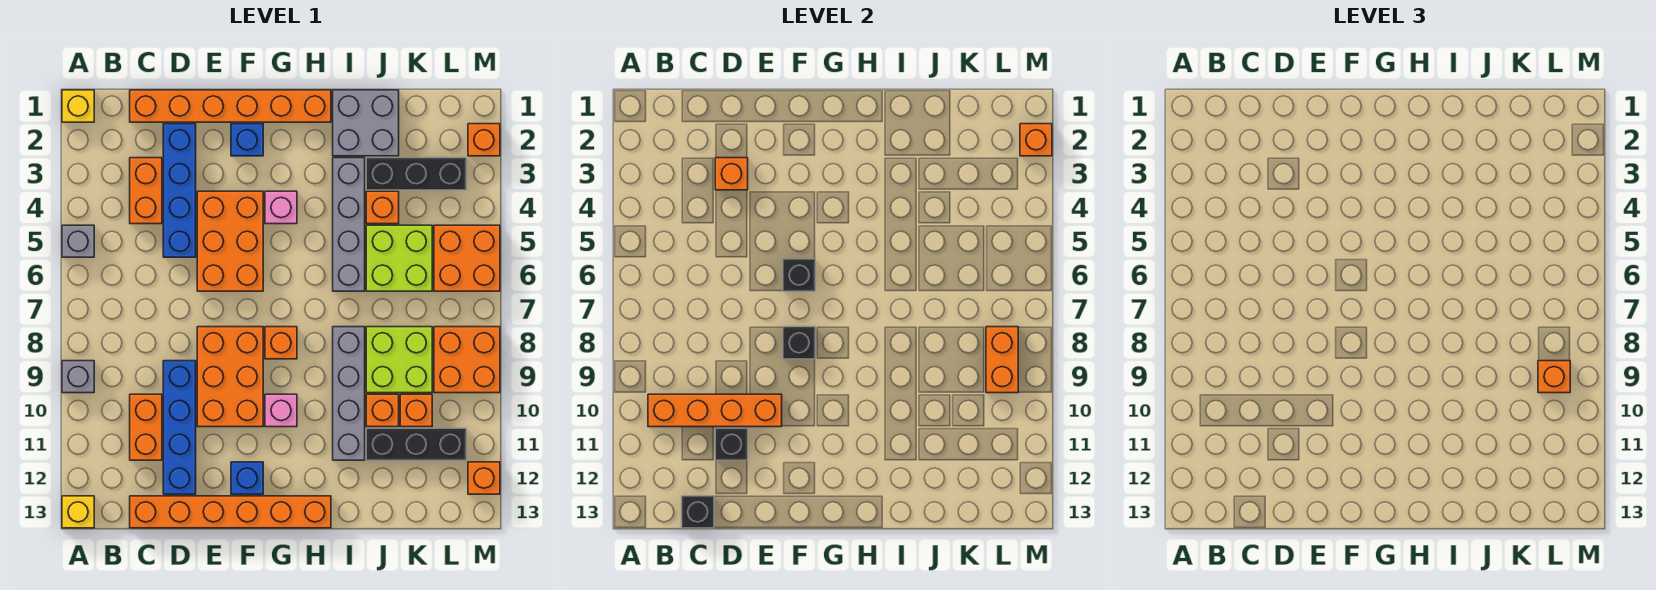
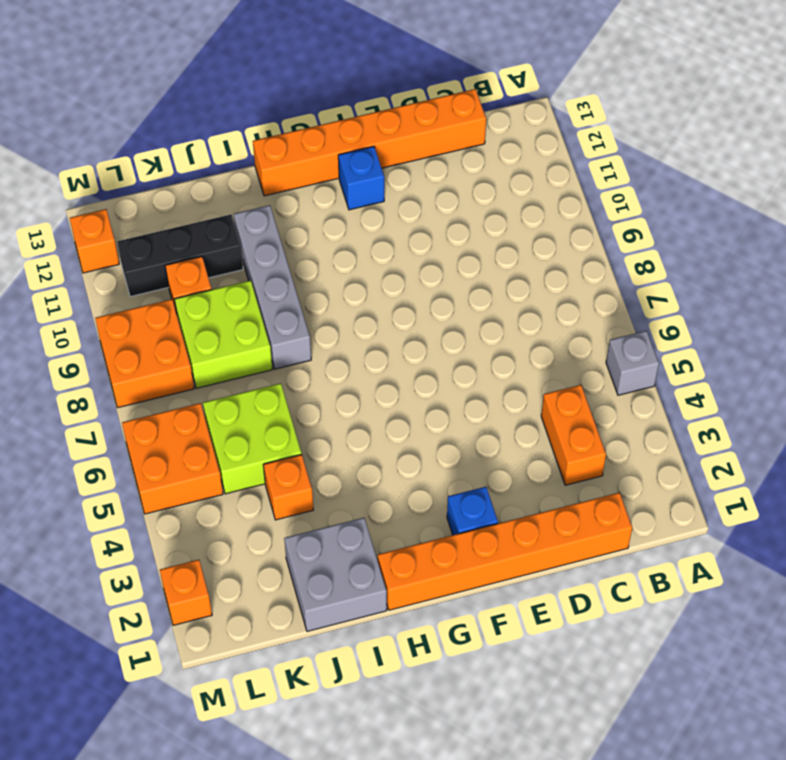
none -> yellow brick A1 level 1
none -> grey brick A9 level 1
none -> yellow brick A13 level 1
none -> orange brick C10:C11 level 1

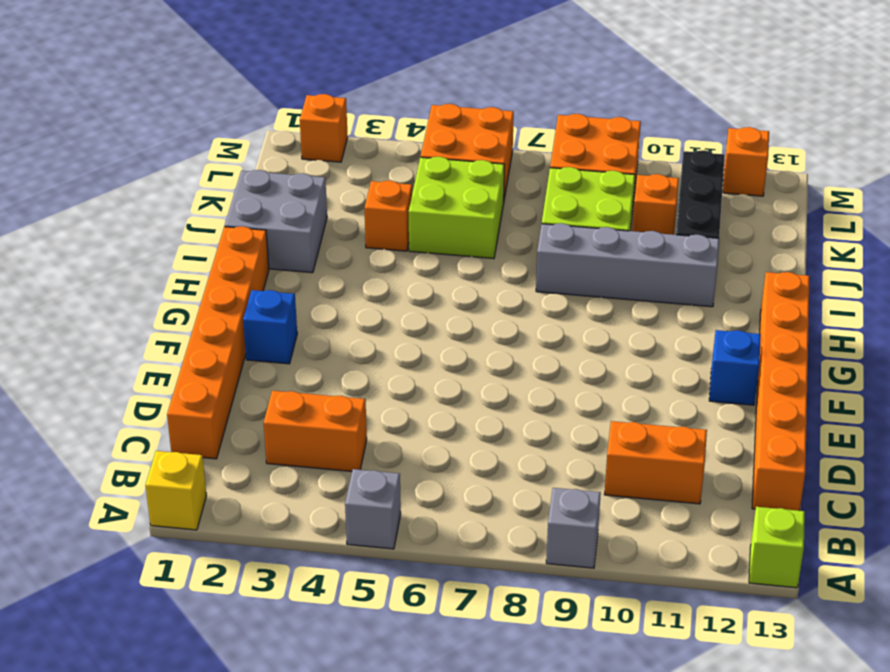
lime brick A13 level 1 -> yellow brick A13 level 1
none -> blue brick D2:D5 level 1
none -> blue brick D9:D12 level 1
none -> orange brick E4:F6 level 1
none -> orange brick E8:F10 level 1

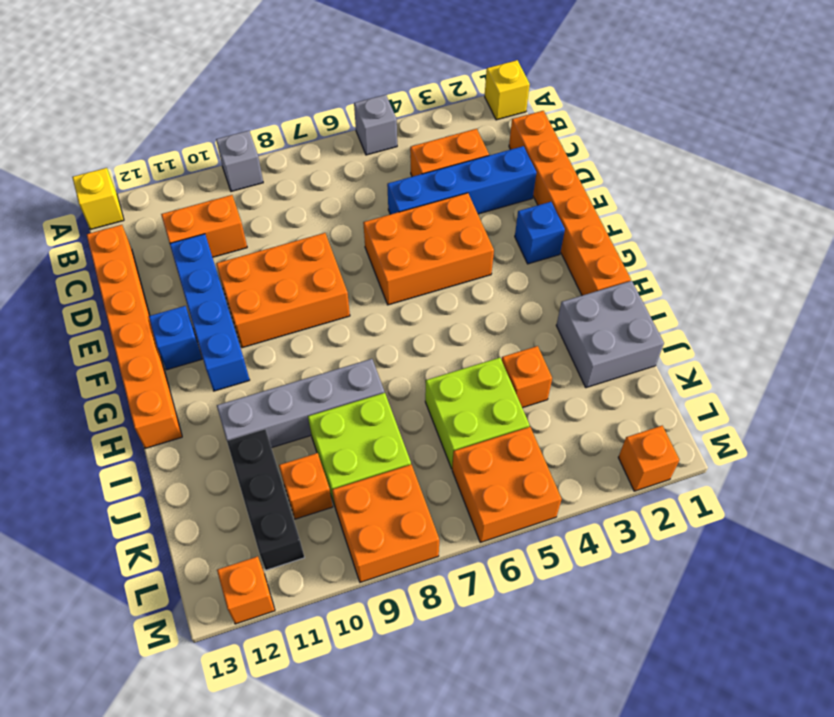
blue brick D11:G11 level 1 -> blue brick D9:D12 level 1
none -> pink brick G4 level 1
none -> orange brick G8 level 1
none -> pink brick G10 level 1
none -> grey brick I3:I6 level 1

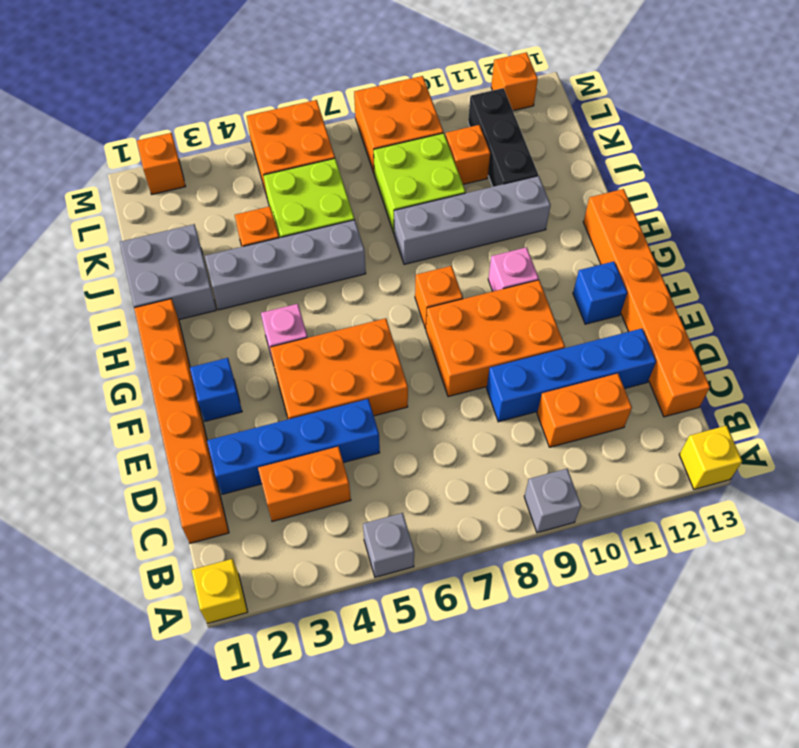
none -> black brick J3:L3 level 1
none -> orange brick J10 level 1
none -> orange brick B10:E10 level 2
none -> black brick C13 level 2

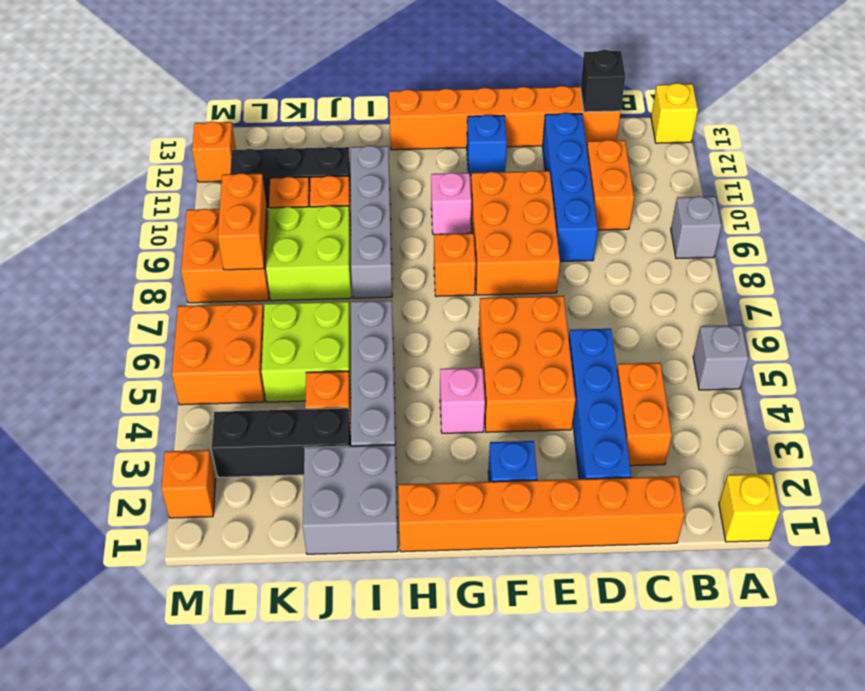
none -> orange brick B10:E10 level 2
none -> orange brick D3 level 2
none -> black brick D11 level 2
none -> black brick F6 level 2

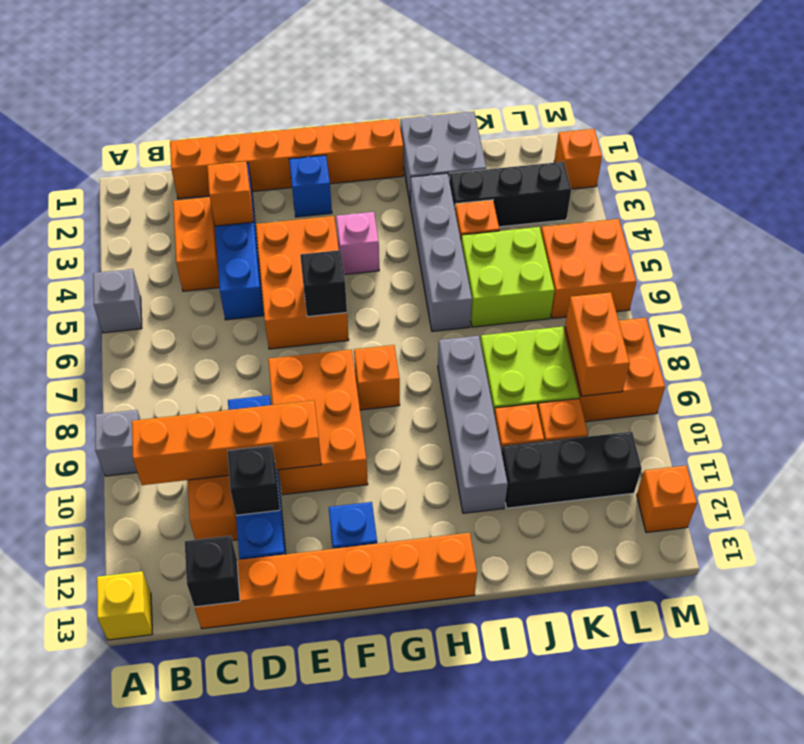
none -> yellow brick A1 level 1
none -> pink brick G10 level 1
none -> black brick F8 level 2
none -> orange brick M2 level 2

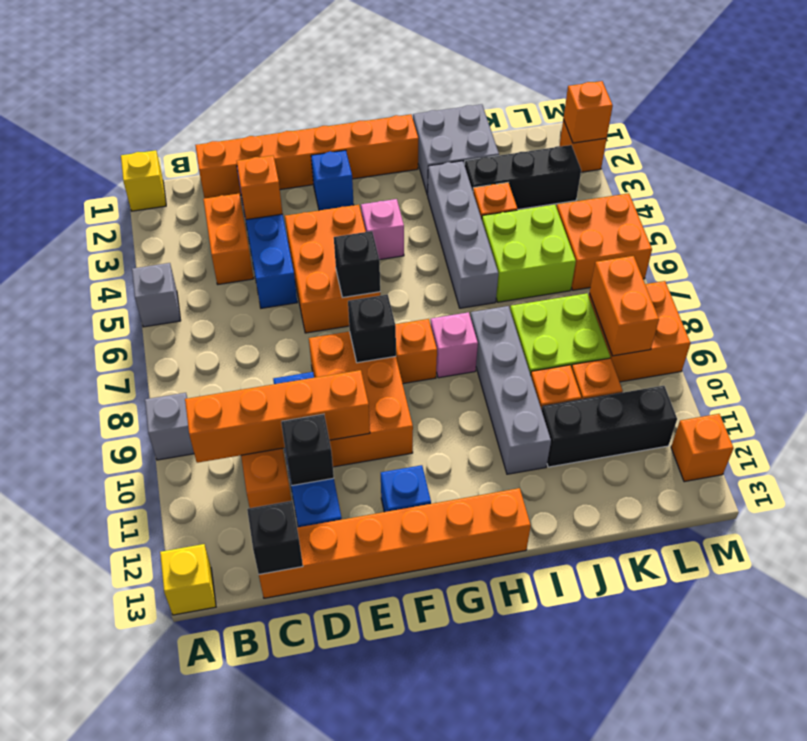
pink brick H8 level 1 -> pink brick G10 level 1
none -> orange brick L9 level 3

